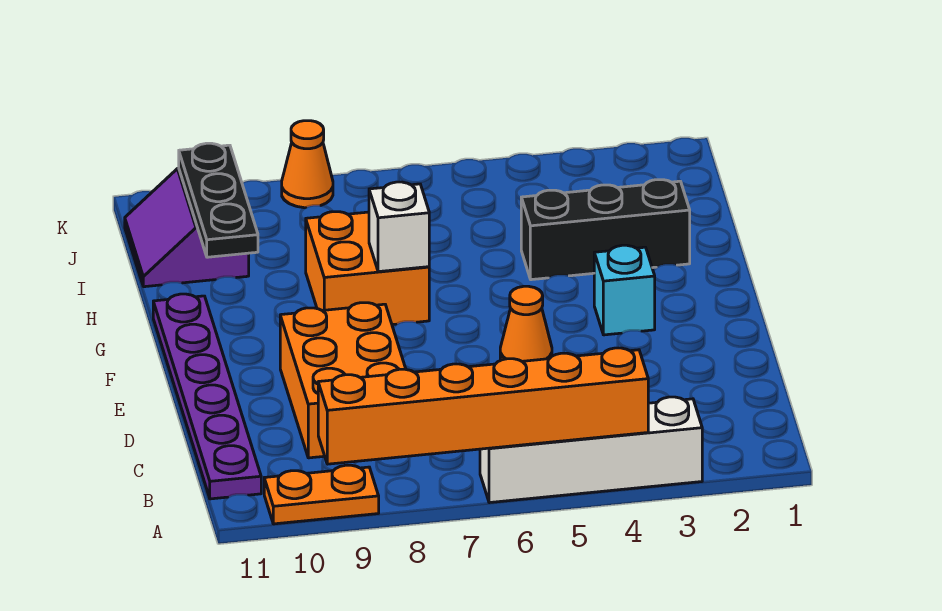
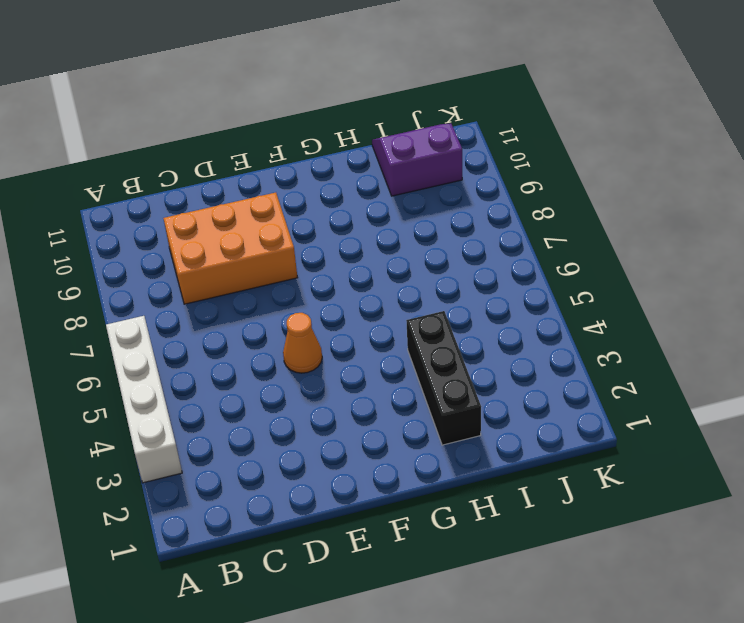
none -> orange plate A9:A10 level 1
none -> purple plate B11:G11 level 1
none -> cyan brick F3 level 1

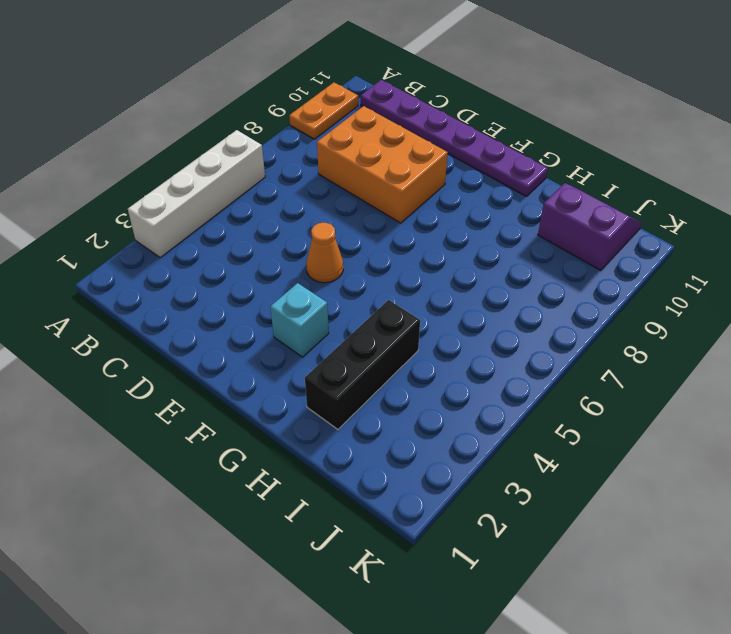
none -> orange brick G7:H8 level 1
none -> orange cone K8 level 1
none -> orange brick A4:A9 level 2

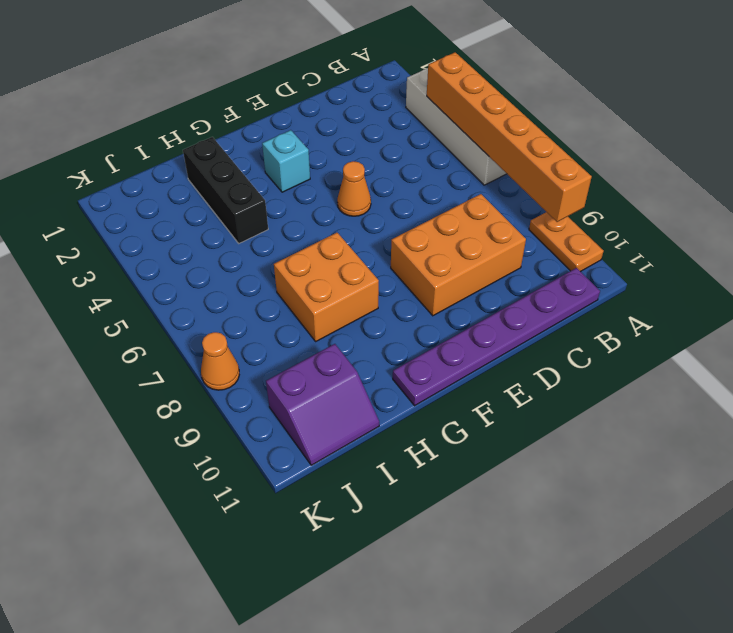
none -> white brick G7 level 2
none -> black plate H10:J10 level 2

